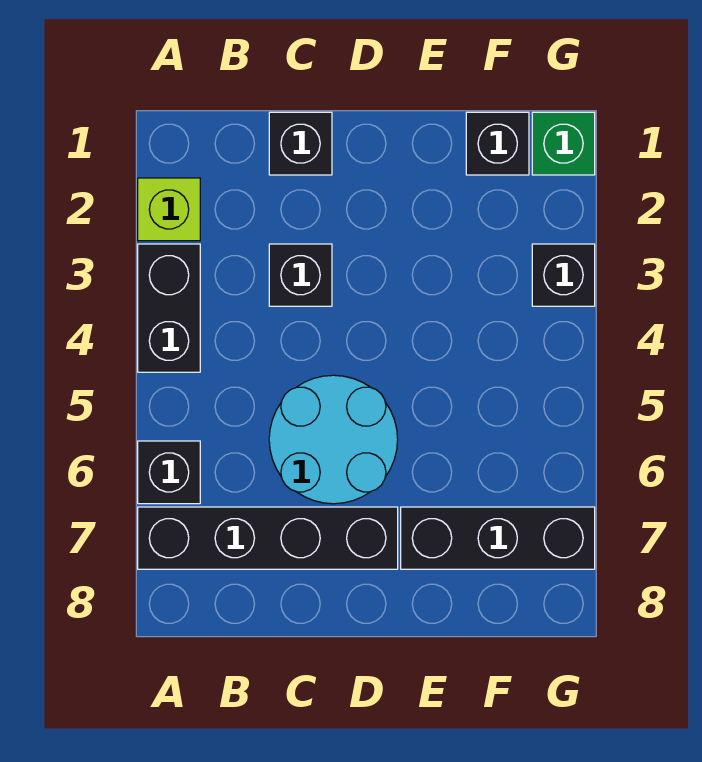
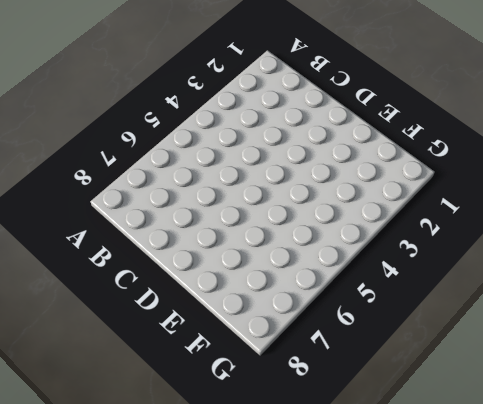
none -> lime brick A2 level 1
none -> black brick A3:A4 level 1

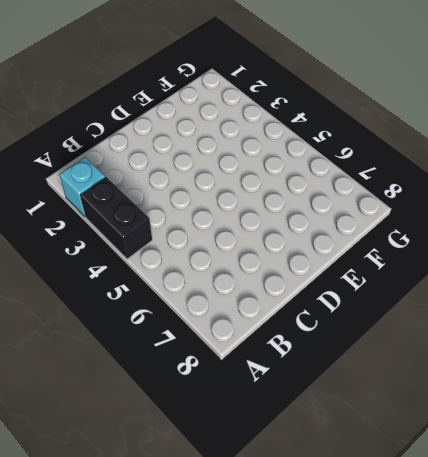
cyan brick A2 level 1 -> lime brick A2 level 1
none -> black brick A6 level 1
none -> black brick A7:D7 level 1

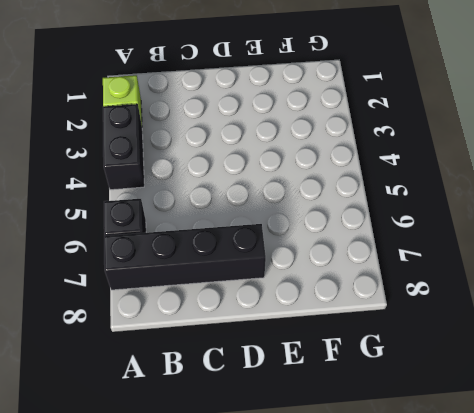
none -> black brick C1 level 1
none -> black brick C3 level 1

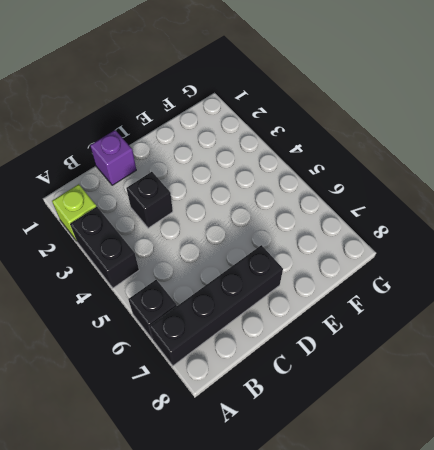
purple brick C1 level 1 -> black brick C1 level 1
none -> cyan round brick C5:D6 level 1
none -> black brick E7:G7 level 1

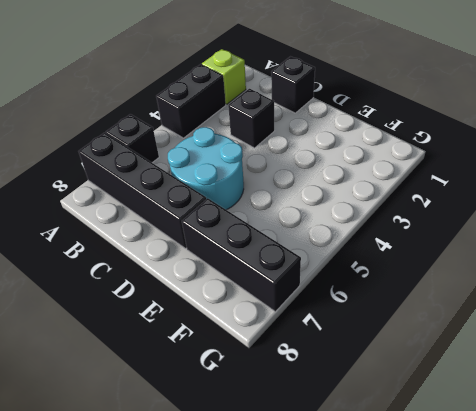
none -> black brick F1 level 1
none -> green brick G1 level 1

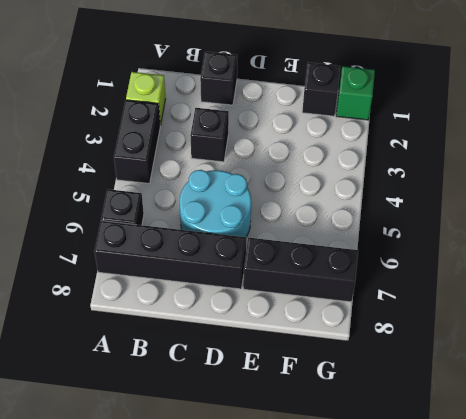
none -> black brick G3 level 1

